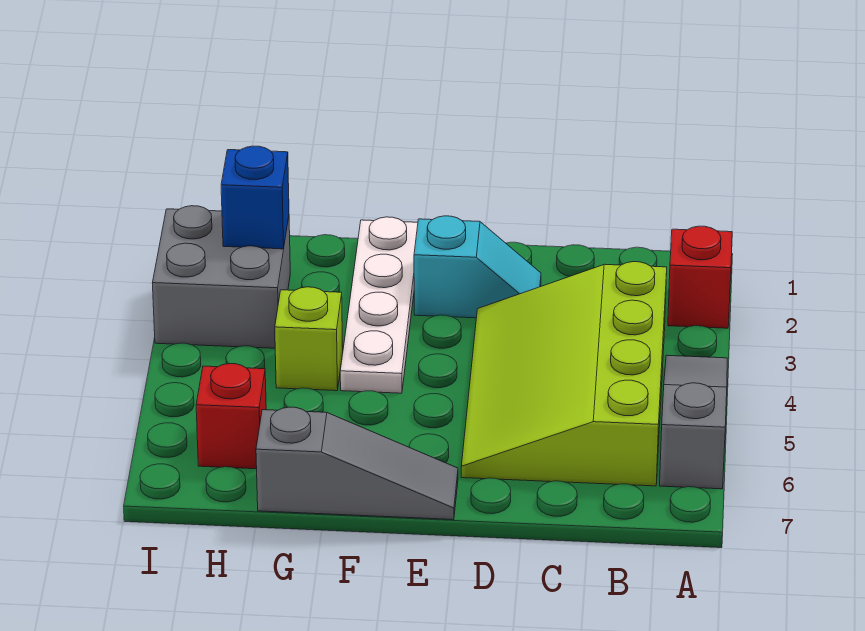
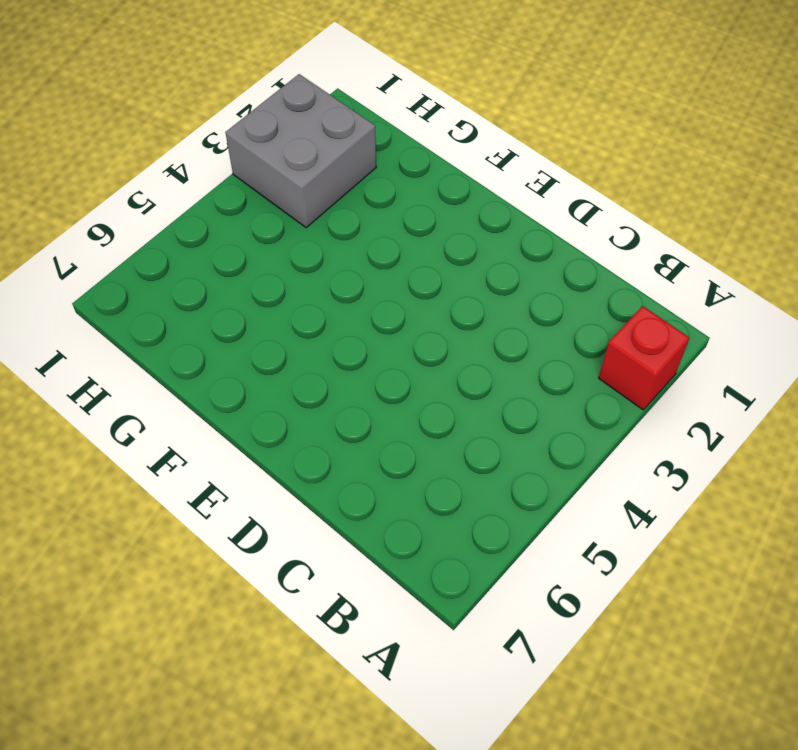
none -> grey slope A4:A6 level 1 top 6
none -> lime slope B3:D6 level 1 top B

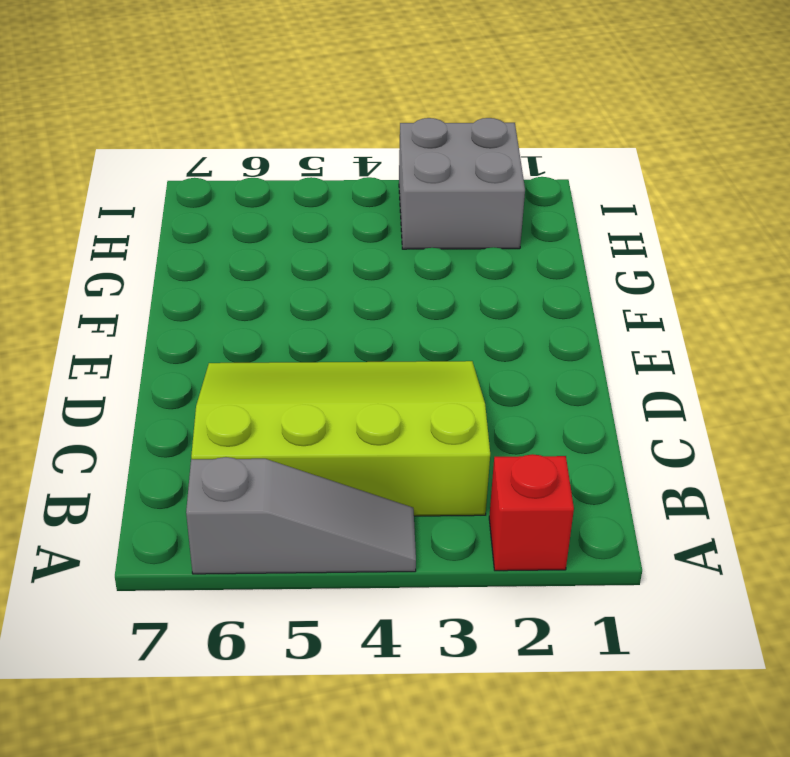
none -> cyan slope D2:E2 level 1 top E
none -> grey slope E7:G7 level 1 top G

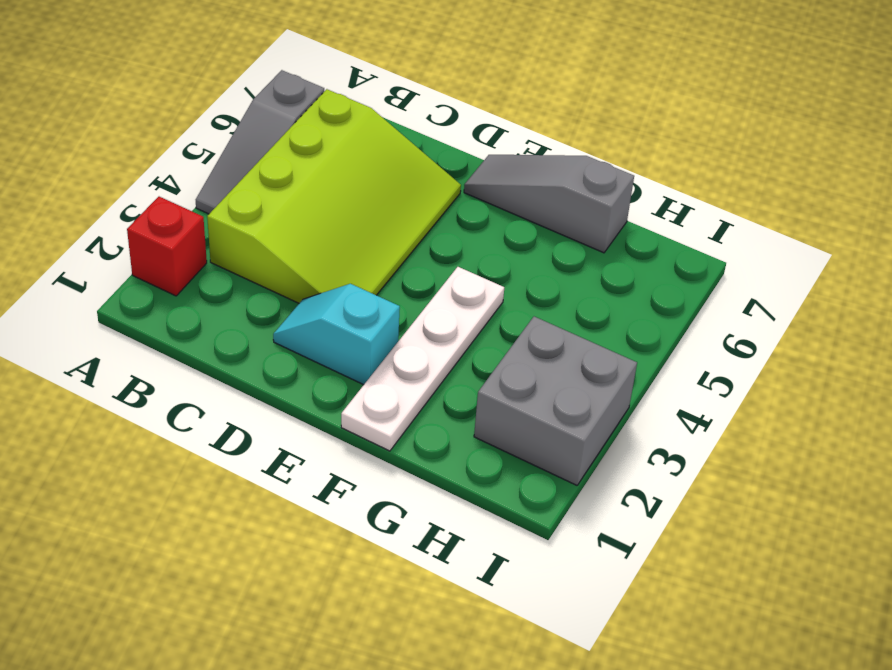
none -> lime brick G4 level 1
none -> red brick H6 level 1

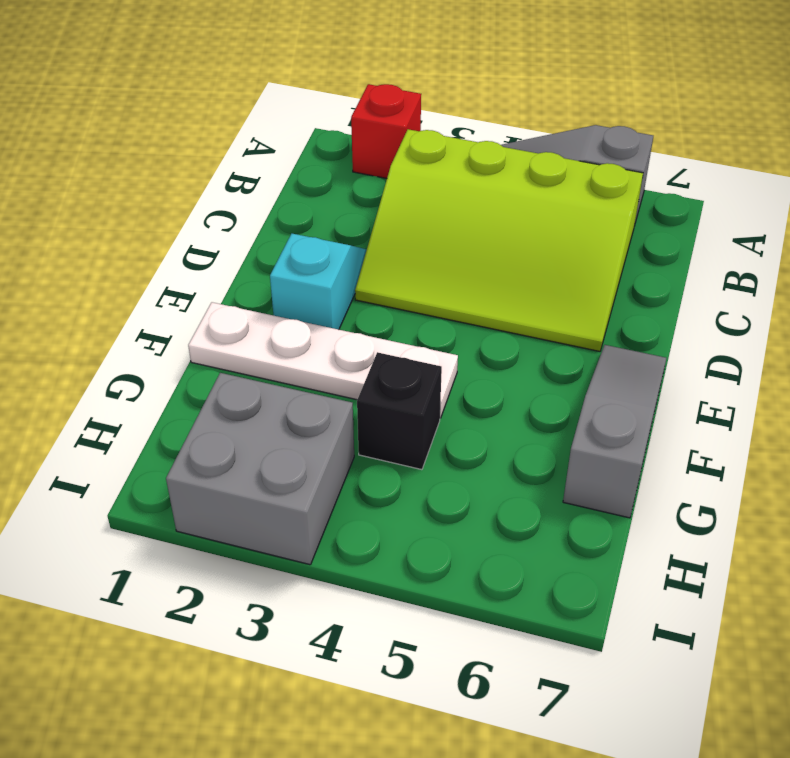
black brick G4 level 1 -> lime brick G4 level 1
none -> red brick H6 level 1
none -> blue brick H2 level 2

